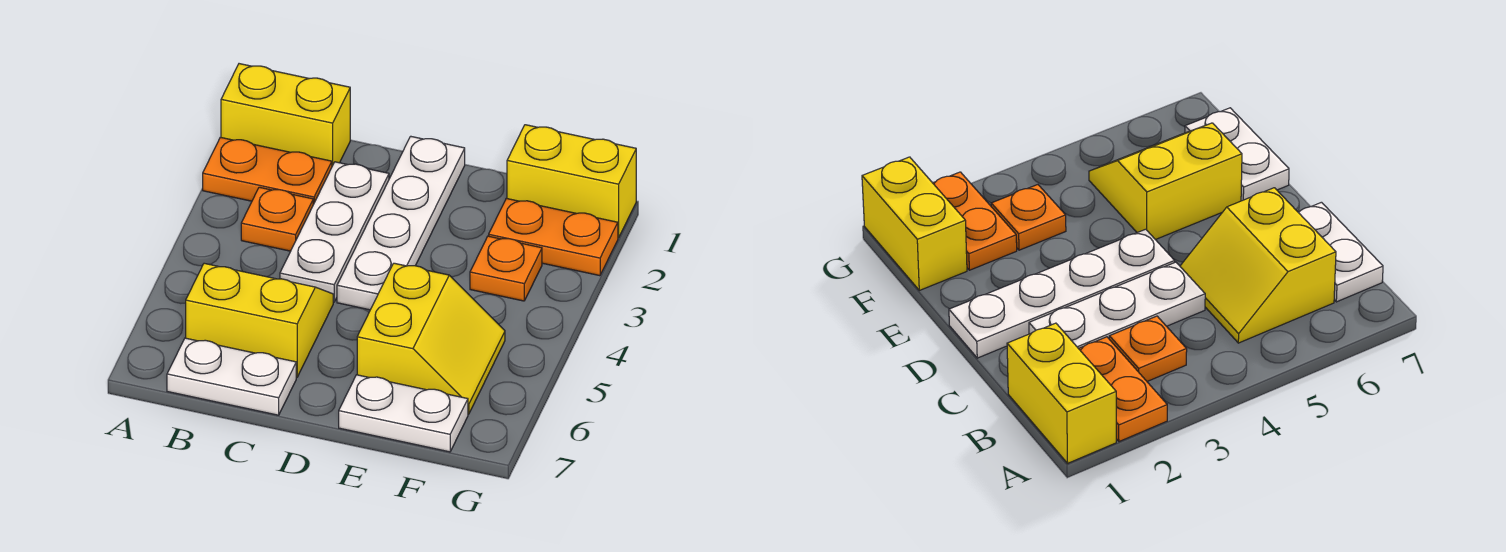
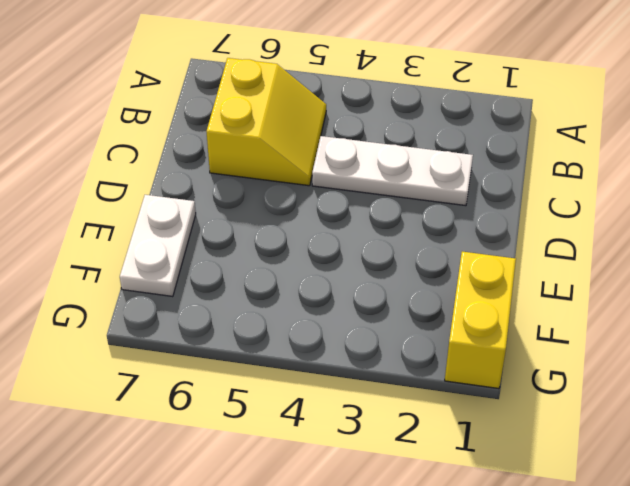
none -> yellow brick A1:B1 level 1
none -> orange plate A2:B2 level 1
none -> orange plate B3 level 1

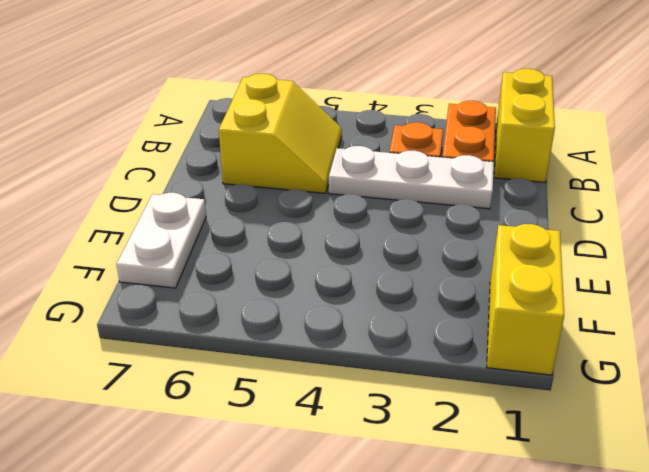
none -> white plate B7:C7 level 1
none -> white plate D1:D4 level 1
none -> yellow slope E5:F6 level 1 top E

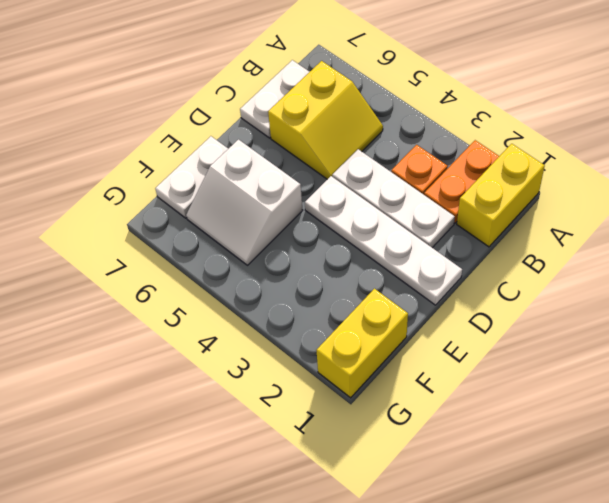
white slope E5:F6 level 1 top E -> yellow slope E5:F6 level 1 top E
none -> orange plate F2:G2 level 1
none -> orange plate F3 level 1

